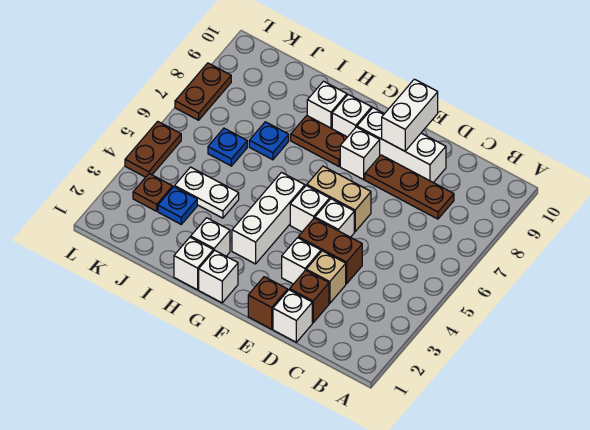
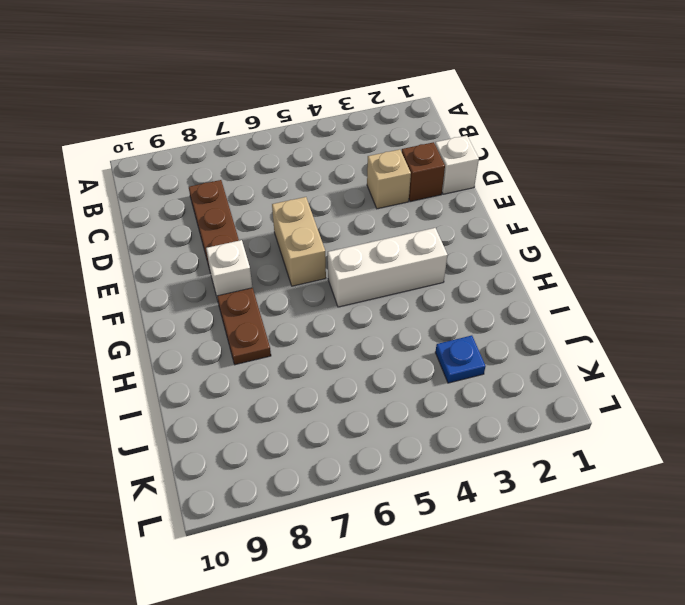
none -> brown brick D4:E4 level 1
none -> white brick D9:F9 level 1
none -> brown brick E1 level 1

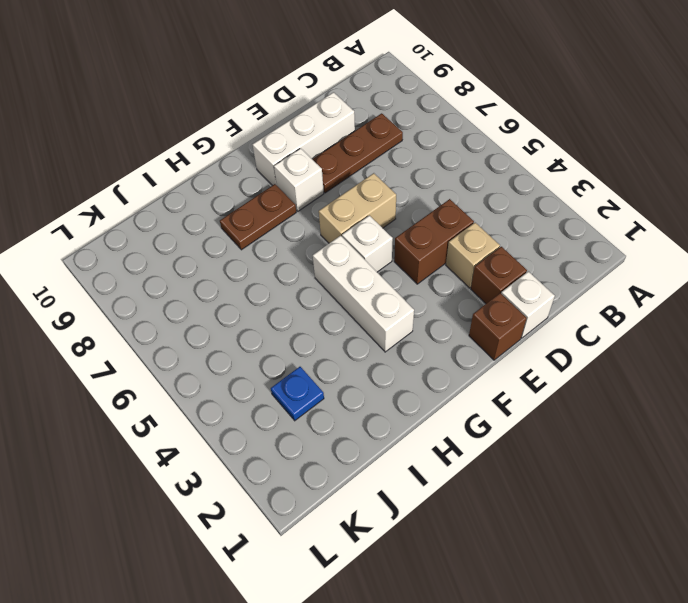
none -> white brick E3 level 1
none -> white brick E5 level 1
none -> white brick G1 level 1

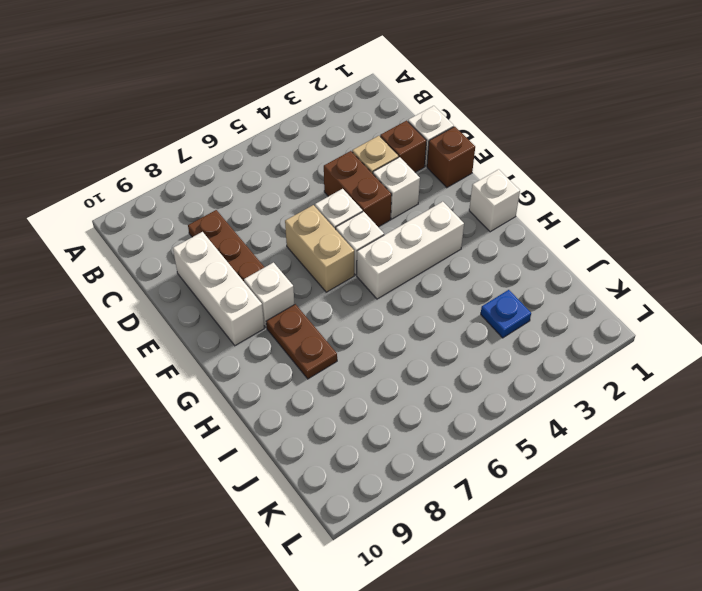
none -> white brick G9 level 1
none -> white brick H1 level 1
none -> white brick H2 level 1

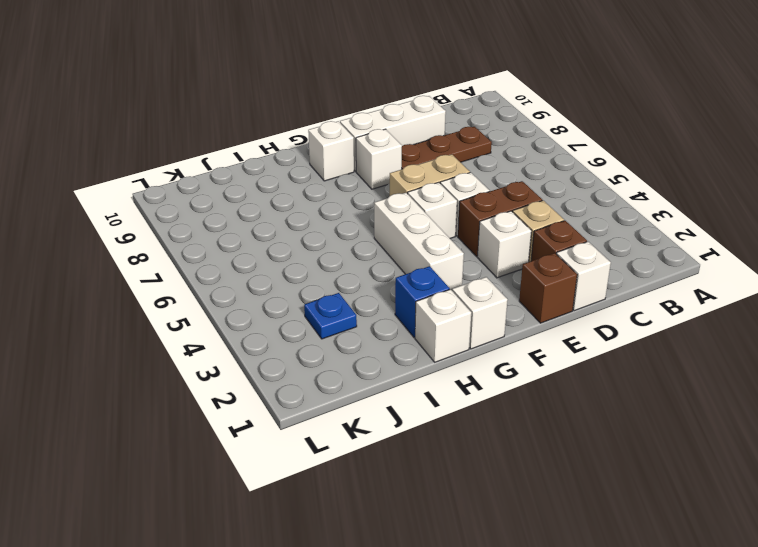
blue brick H2 level 1 -> white brick H2 level 1
none -> brown plate G8:H8 level 1
none -> white brick H9 level 1
none -> white plate I4:J4 level 1

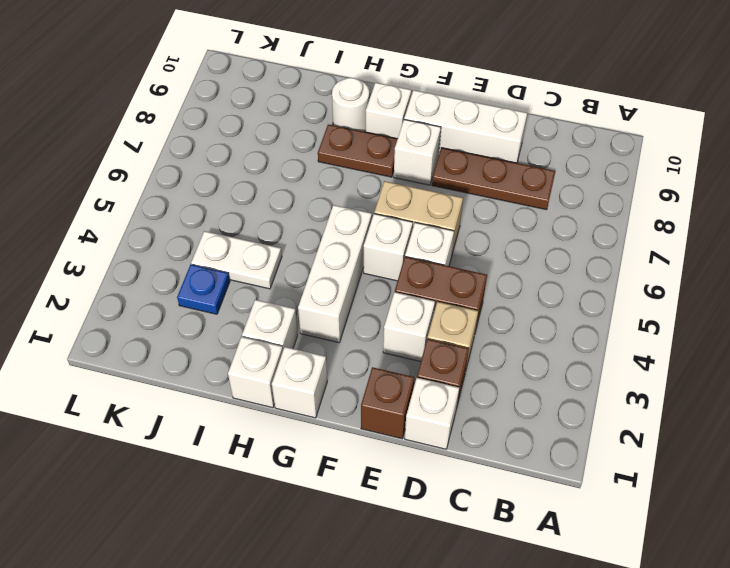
white round brick H9 level 1 -> white brick H9 level 1
none -> blue plate I7 level 1
none -> blue plate J6 level 1
none -> brown plate K3 level 1

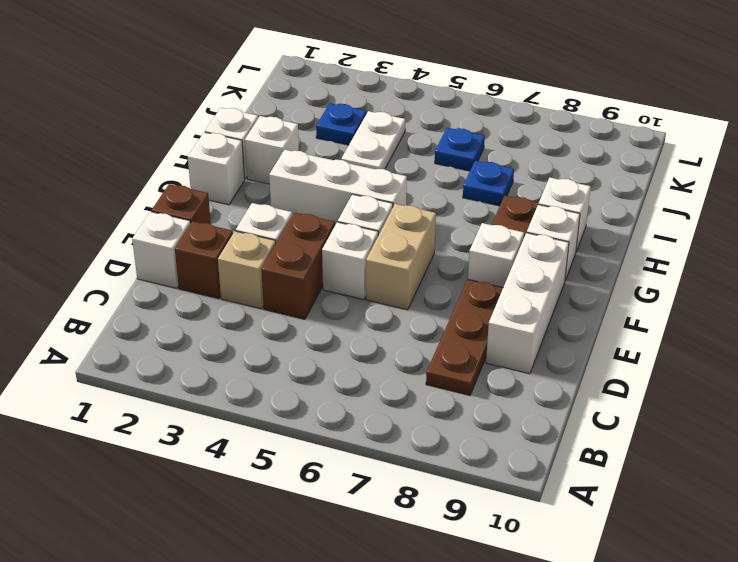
none -> brown plate K3 level 1
none -> brown plate L4:L5 level 1
none -> brown plate L7:L8 level 1

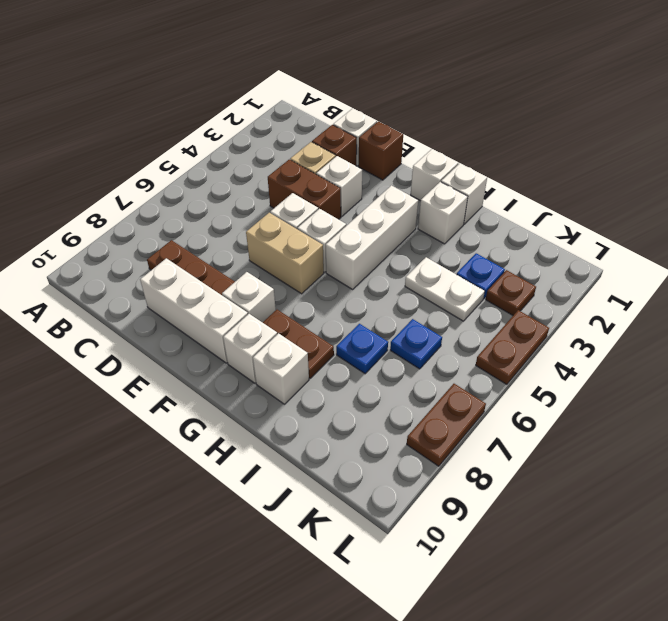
none -> white brick E9:E10 level 2

